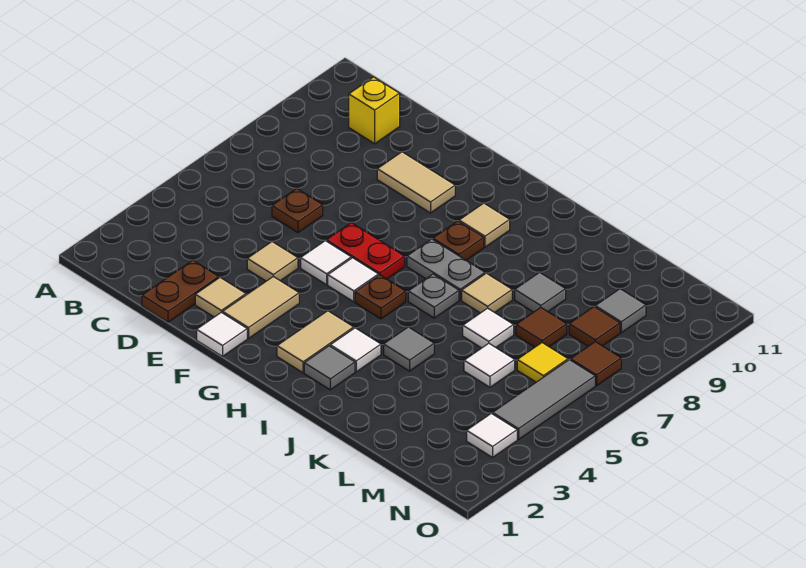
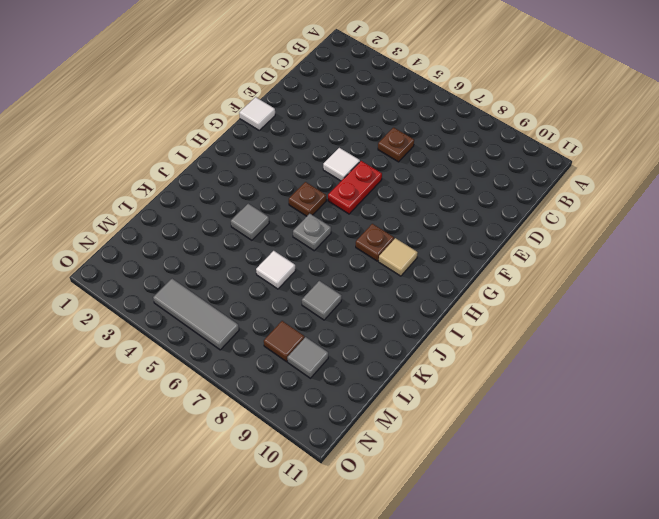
none -> yellow brick C10 level 1
none -> brown plate D1:D2 level 1
none -> tan tile E2 level 1
none -> tan tile E4 level 1

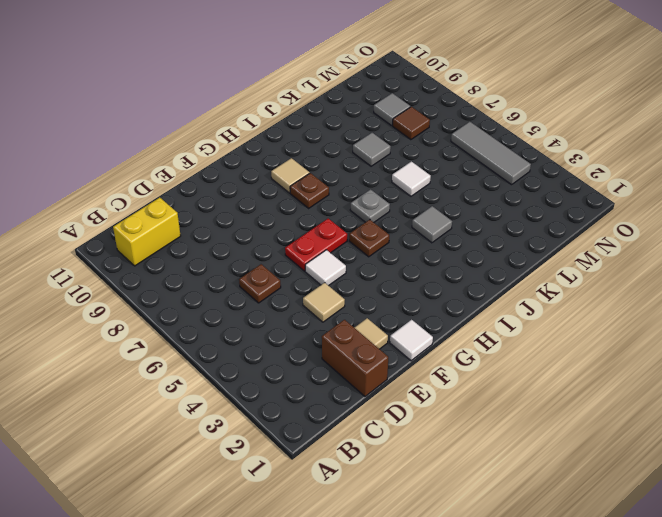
yellow brick B10:C10 level 1 -> yellow brick C10 level 1
brown brick D1:D2 level 1 -> brown plate D1:D2 level 1
none -> tan tile E9:F9 level 1
none -> tan tile F2:F3 level 1
none -> white tile G5 level 1
none -> tan tile H2:H3 level 1

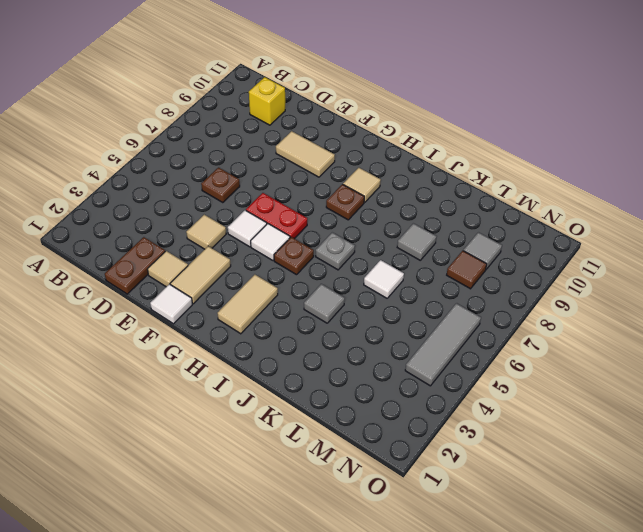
none -> grey plate H7:I7 level 1
none -> grey tile I2 level 1
none -> white tile I3 level 1
none -> tan tile J7 level 1

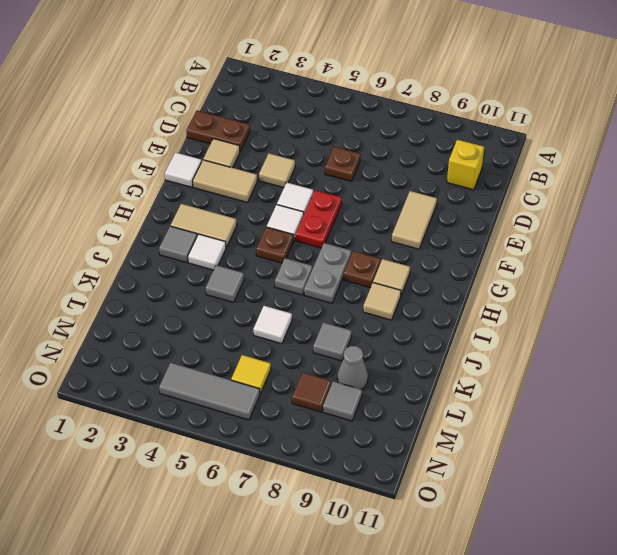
tan tile I9 level 1 -> tan tile J7 level 1
grey cone L9 level 1 -> none
none -> white tile L5 level 1
none -> brown tile L7 level 1
none -> white tile N3 level 1
none -> brown tile N7 level 1

